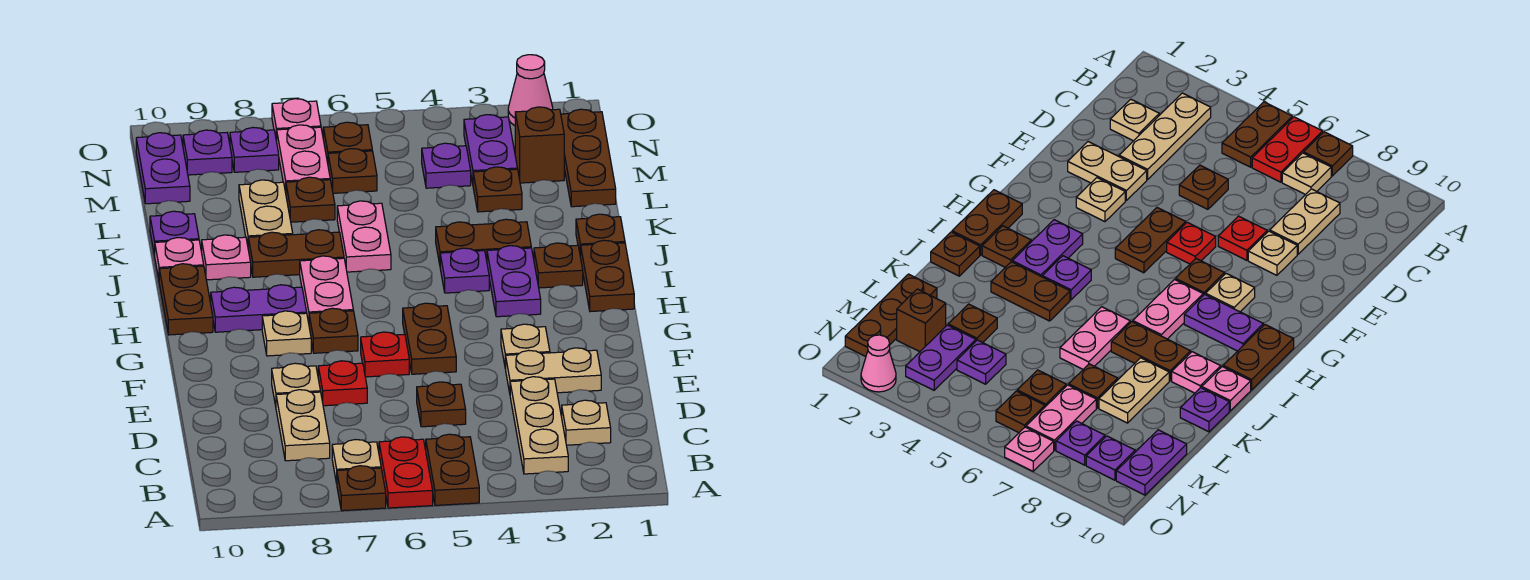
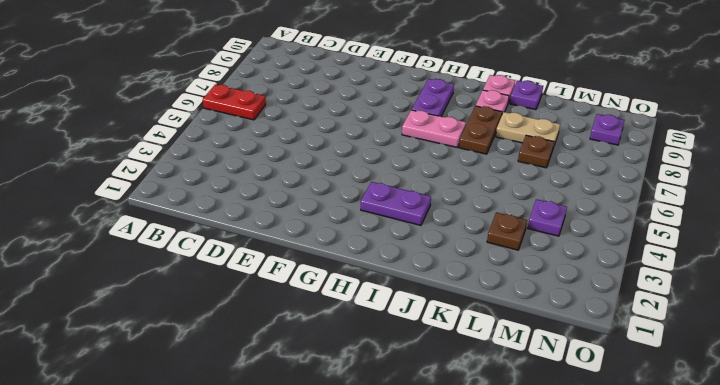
none -> brown plate A5:B5 level 1
none -> brown plate A7 level 1
none -> tan plate B3:D3 level 1
none -> tan plate B7 level 1

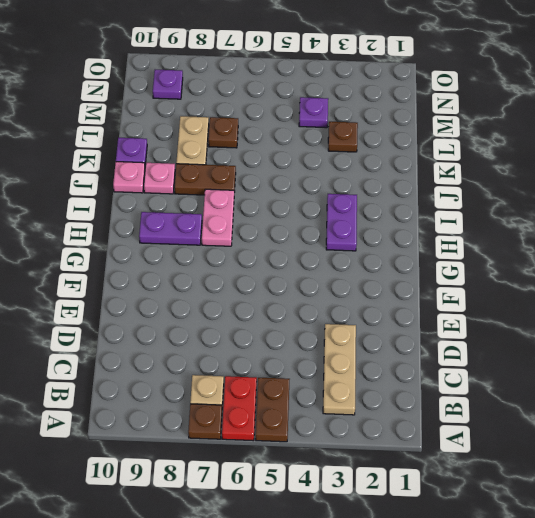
none -> tan plate C2 level 1
none -> tan plate C8:D8 level 1
none -> brown plate D5 level 1
none -> tan plate E2:E3 level 1

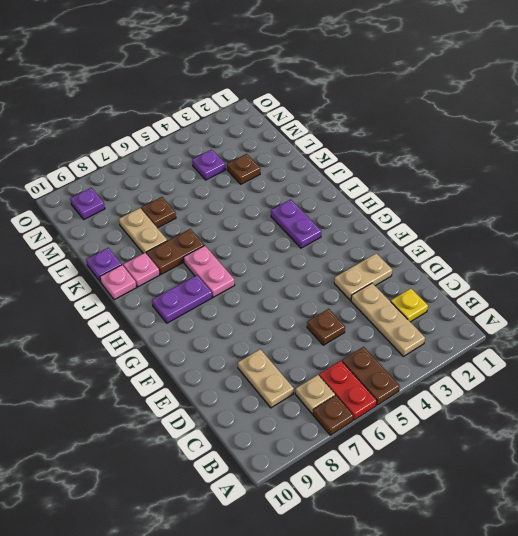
yellow plate C2 level 1 -> tan plate C2 level 1
none -> red plate E7 level 1
none -> tan plate E8 level 1
none -> tan plate F3 level 1
none -> brown plate F5:G5 level 1

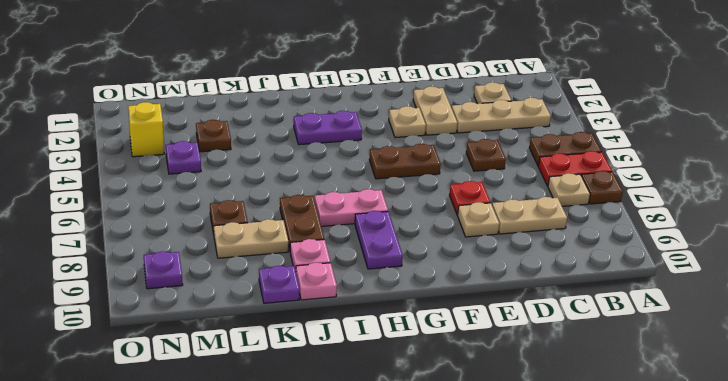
yellow brick N3 level 1 -> purple plate M3:N3 level 1
none -> red plate F6 level 1
none -> brown plate G7 level 1
none -> tan plate G8 level 1
none -> brown plate H1:I1 level 1

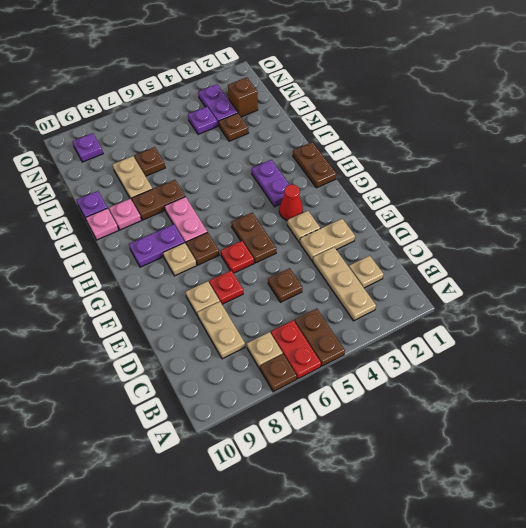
red cone G3 level 1 -> none
none -> brown plate H10:I10 level 1
none -> brown plate I2 level 1
none -> purple plate I4 level 1
none -> brown plate J1 level 1

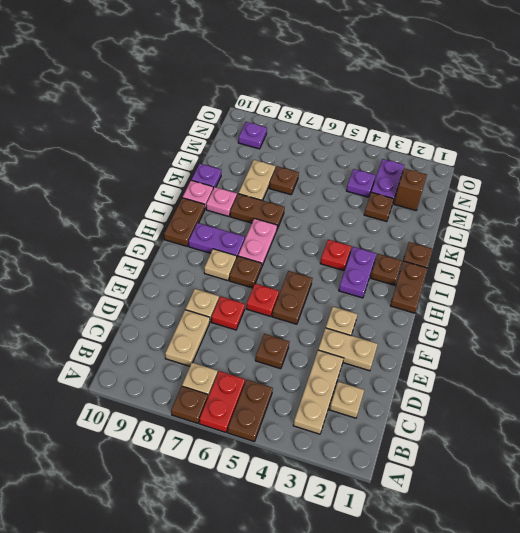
red plate I4 level 1 -> purple plate I4 level 1
none -> brown plate J3:J4 level 1
none -> pink plate J6:K6 level 1
none -> brown plate L1:N1 level 1
none -> brown plate M6 level 1

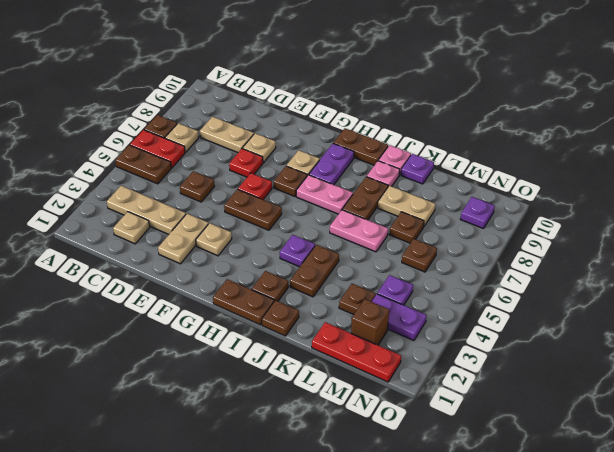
red plate L1:N1 level 1 -> brown plate L1:N1 level 1
none -> purple plate H3:I3 level 1
none -> pink plate M7:N7 level 1
none -> purple plate M10:N10 level 1
none -> brown plate N6 level 1

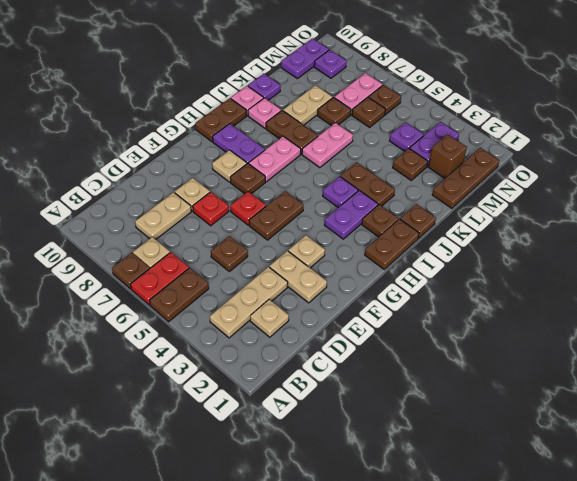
none -> purple plate N8 level 1
none -> pink cone O2 level 1
none -> pink plate O7 level 1

